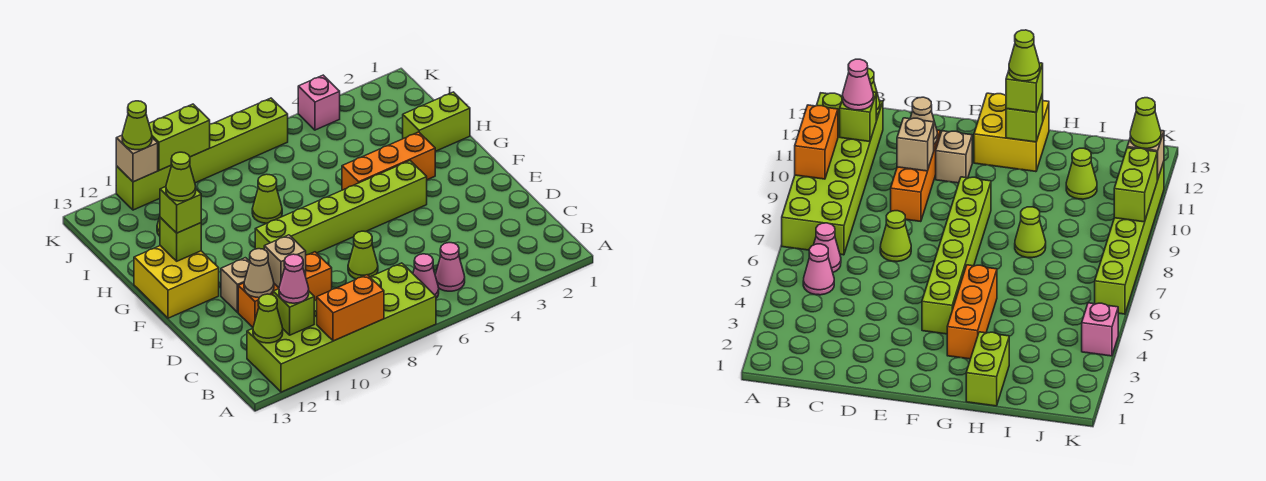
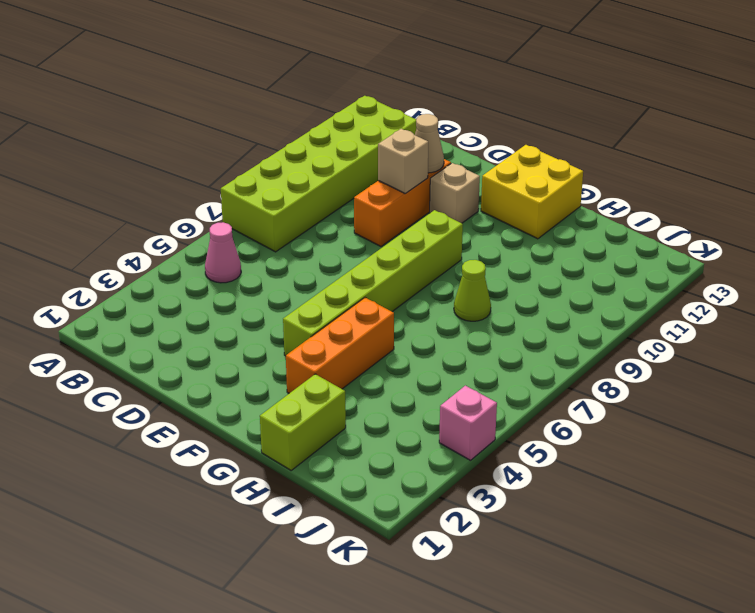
none -> pink cone B6 level 1
none -> lime cone D7 level 1
none -> lime cone I11 level 1

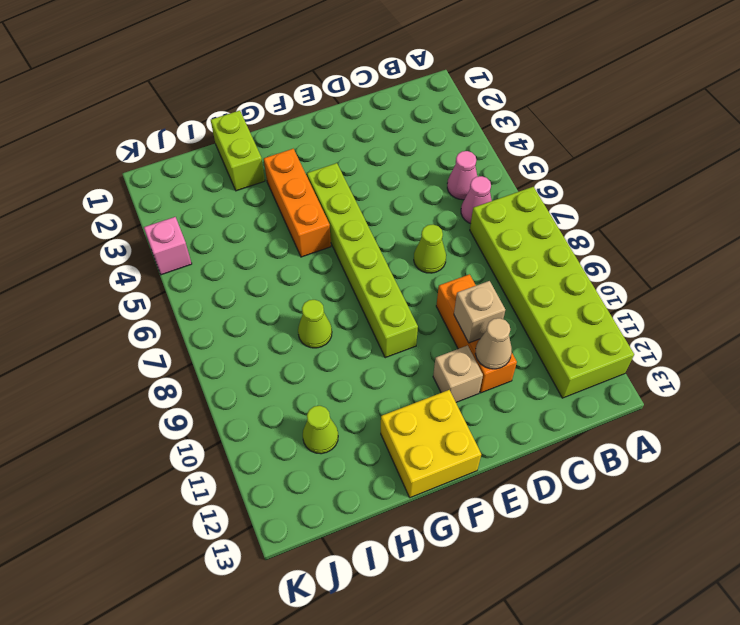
none -> lime brick K6:K11 level 1
none -> orange brick A9:A10 level 2
none -> lime brick B11 level 2

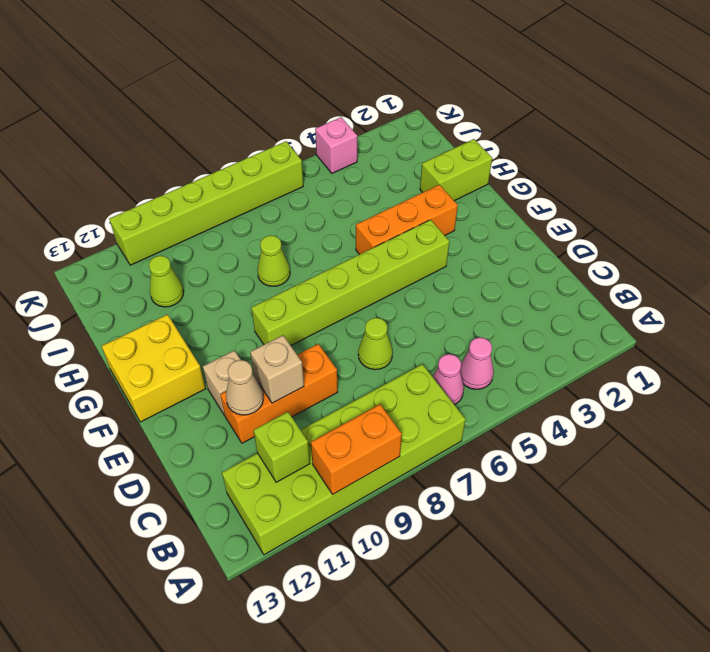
none -> lime cone B12 level 2
none -> lime brick G12 level 2
none -> lime brick K9:K10 level 2

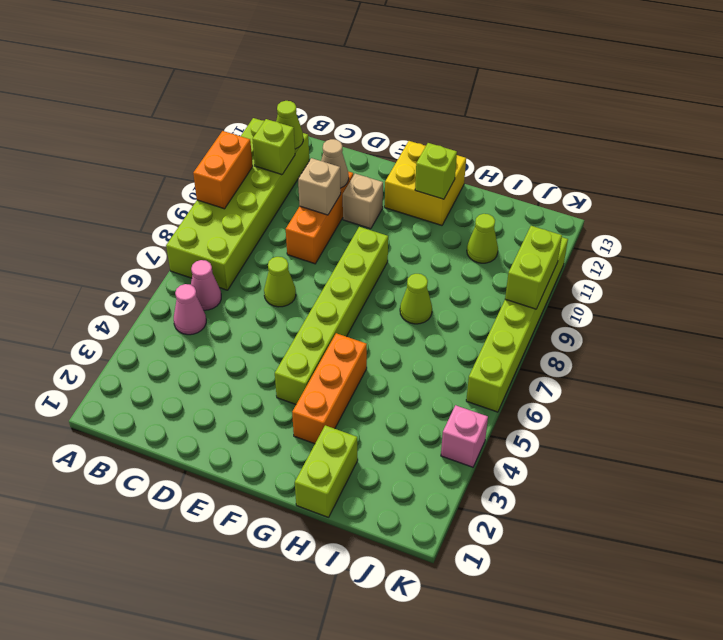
none -> tan brick K11 level 2
none -> pink cone B11 level 3
none -> lime brick G12 level 3

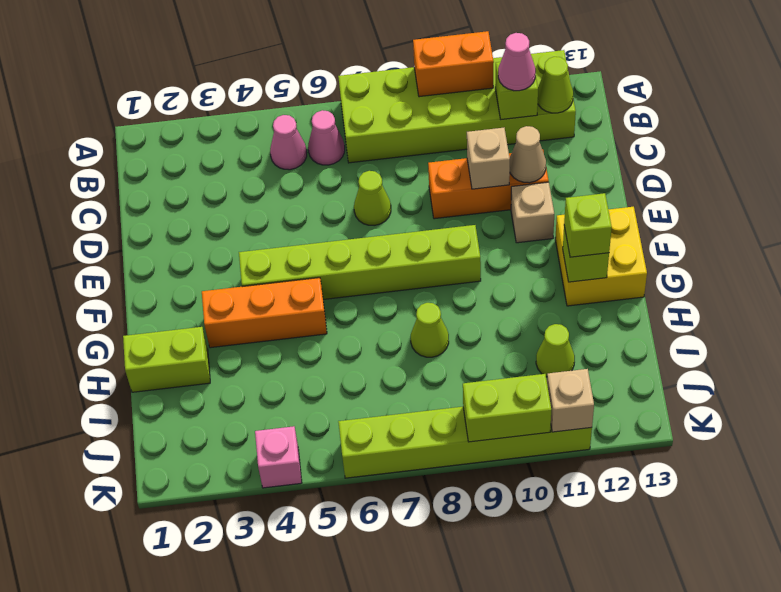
none -> lime cone K11 level 3
none -> lime cone G12 level 4

